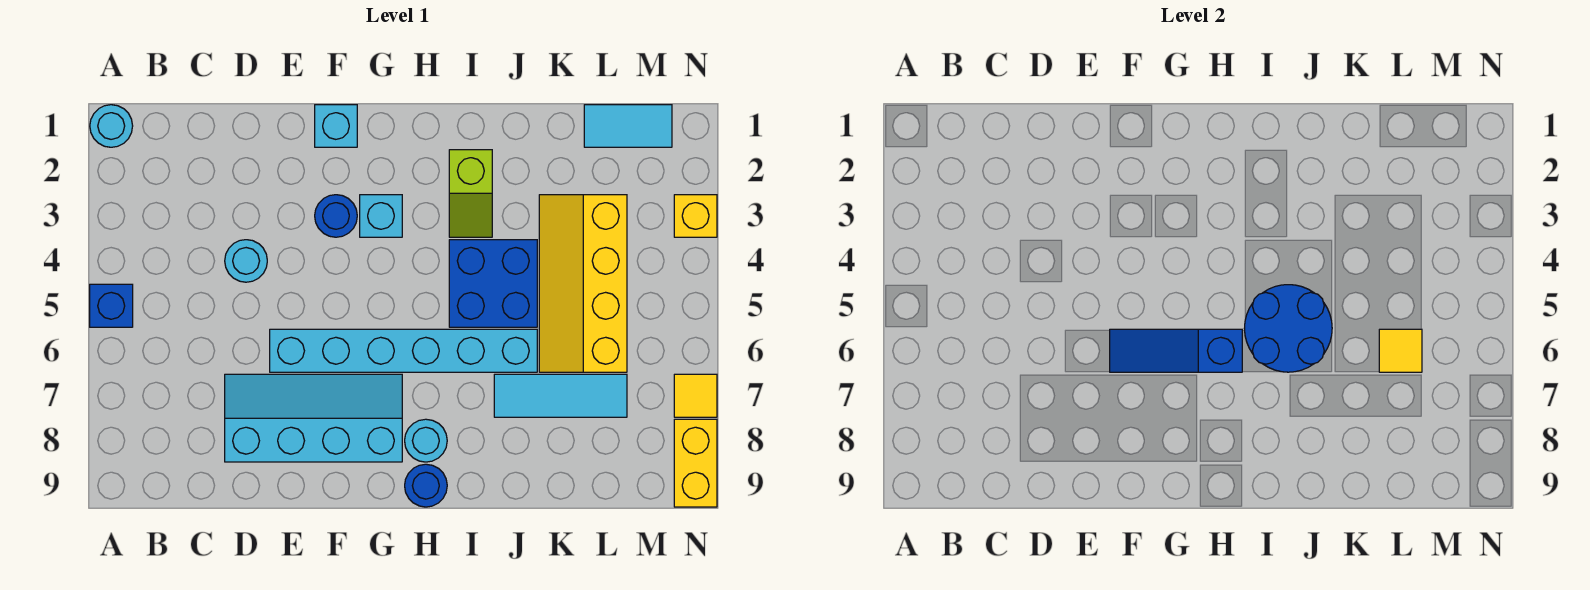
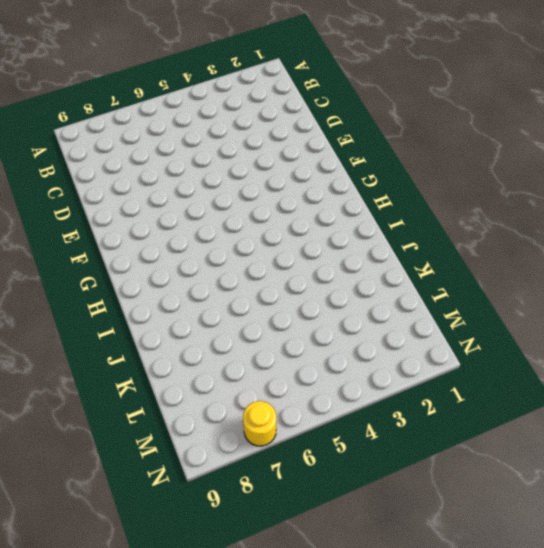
yellow round brick N7 level 1 -> yellow tile N7 level 1
none -> cyan round brick A1 level 1
none -> blue brick A5 level 1
none -> cyan round brick D4 level 1

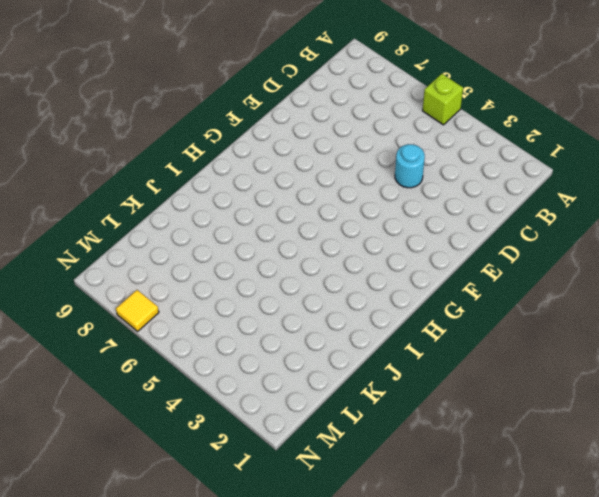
lime brick A5 level 1 -> blue brick A5 level 1
none -> cyan round brick A1 level 1
none -> cyan slope D7:G8 level 1 top 8
none -> cyan brick E6:J6 level 1

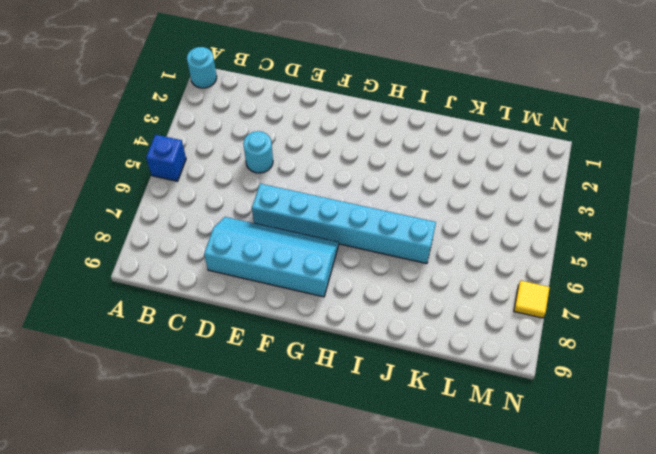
none -> cyan brick F1 level 1
none -> blue round brick F3 level 1
none -> cyan brick G3 level 1

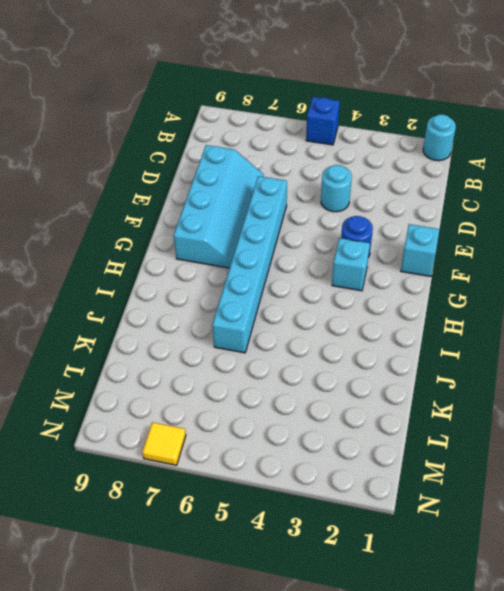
none -> cyan round brick H8 level 1
none -> blue round brick H9 level 1
none -> lime slope I2:I3 level 1 top 2

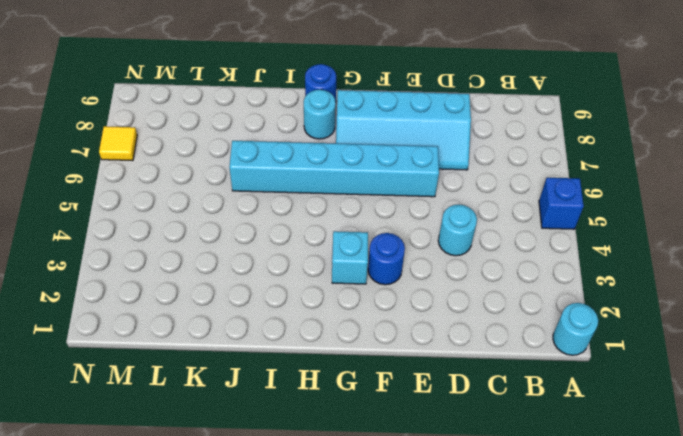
none -> cyan brick F1 level 1
none -> lime slope I2:I3 level 1 top 2
none -> blue brick I4:J5 level 1

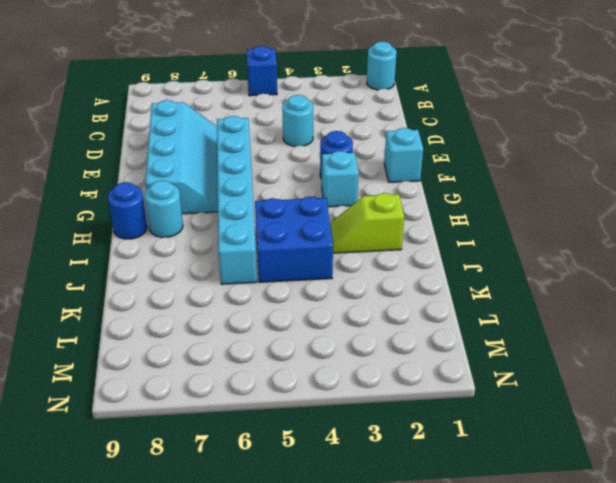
none -> cyan tile J7:L7 level 1
none -> yellow slope K3:L6 level 1 top L
none -> cyan tile L1:M1 level 1

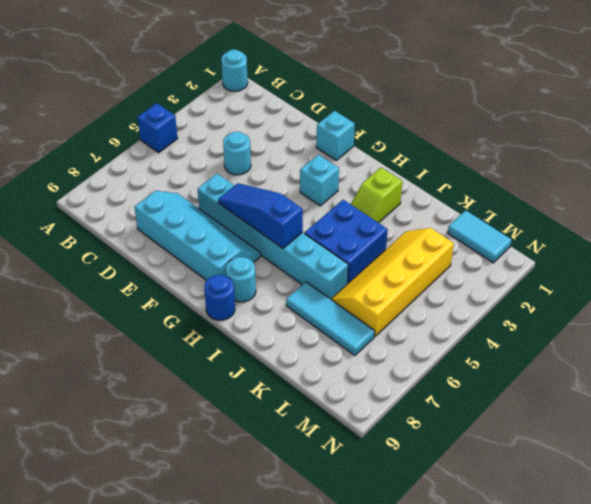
none -> blue round brick F3 level 1
none -> yellow brick N3 level 1
none -> yellow tile N7 level 1

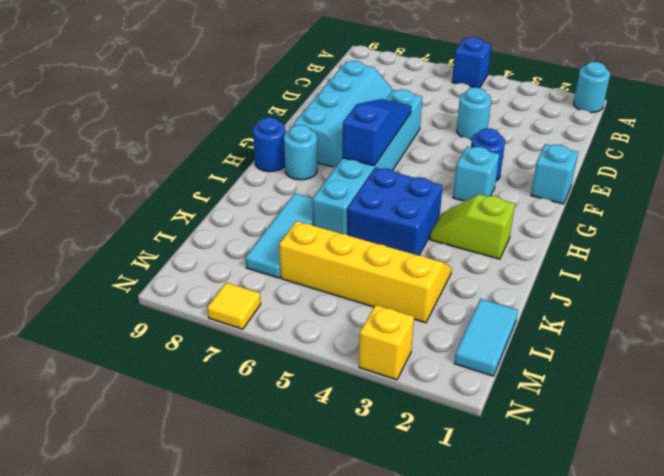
none -> yellow brick N8:N9 level 1
none -> blue round brick I5:J6 level 2
none -> yellow tile L6 level 2

